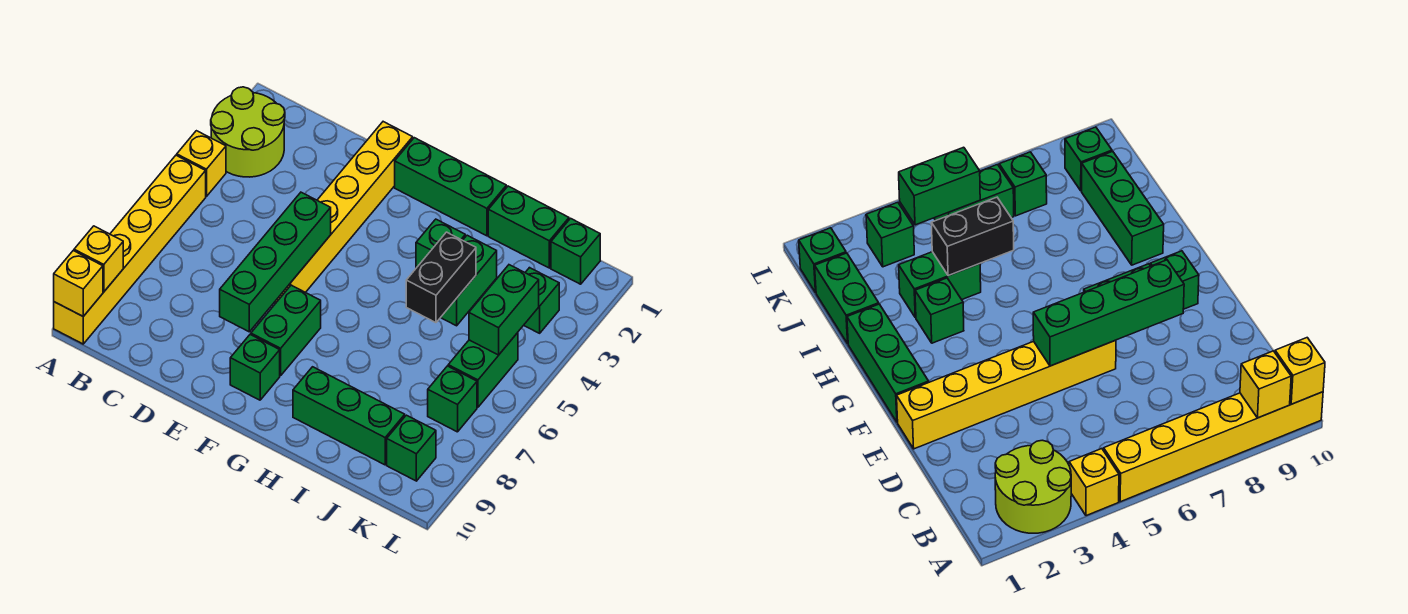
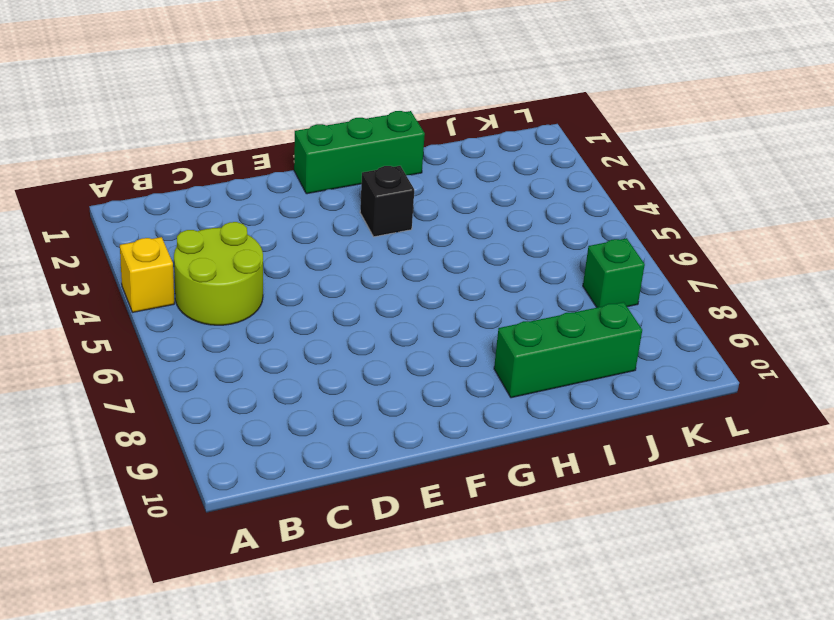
lime round brick B4:C5 level 1 -> lime round brick A2:B3 level 1
black brick G3 level 1 -> none
none -> yellow brick A5:A10 level 1
none -> yellow brick E1:E6 level 1
none -> green brick F7:F8 level 1

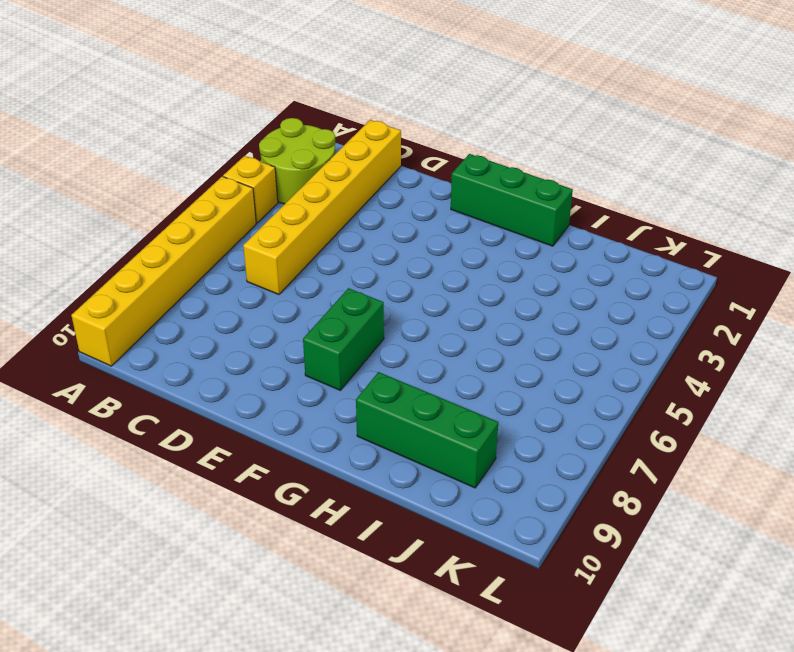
yellow brick C1:C6 level 1 -> yellow brick E1:E6 level 1
none -> green brick F9 level 1
none -> green brick H3 level 1
none -> green brick I1:J1 level 1

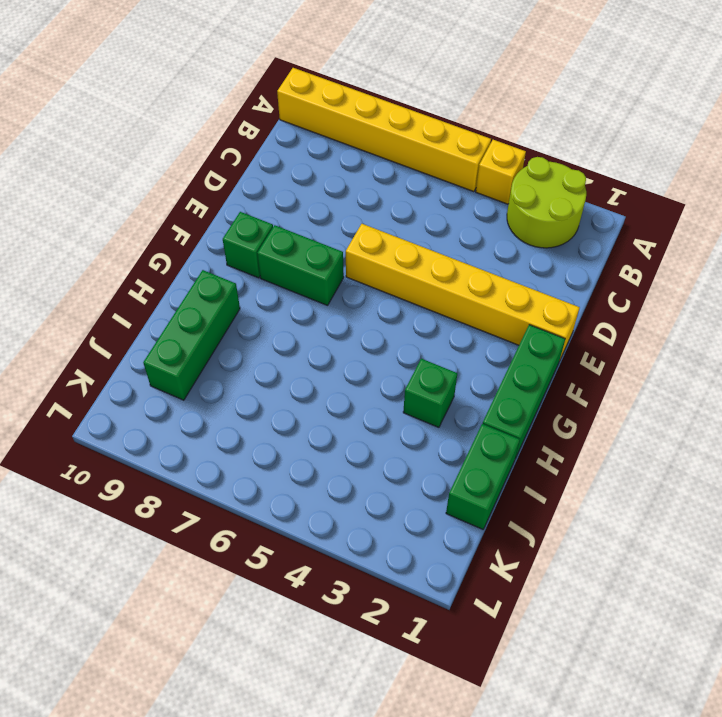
none -> green brick I3:I4 level 1
none -> green brick K1 level 1
none -> green brick K3 level 1

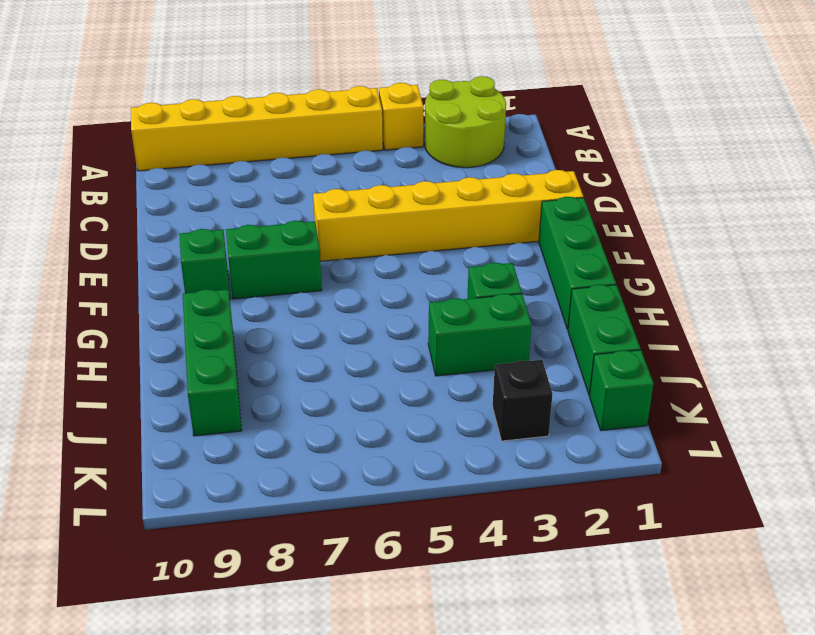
black brick K3 level 1 -> green brick K3 level 1
none -> green brick K5:K6 level 1
none -> green brick K7 level 1
none -> green brick K9 level 1

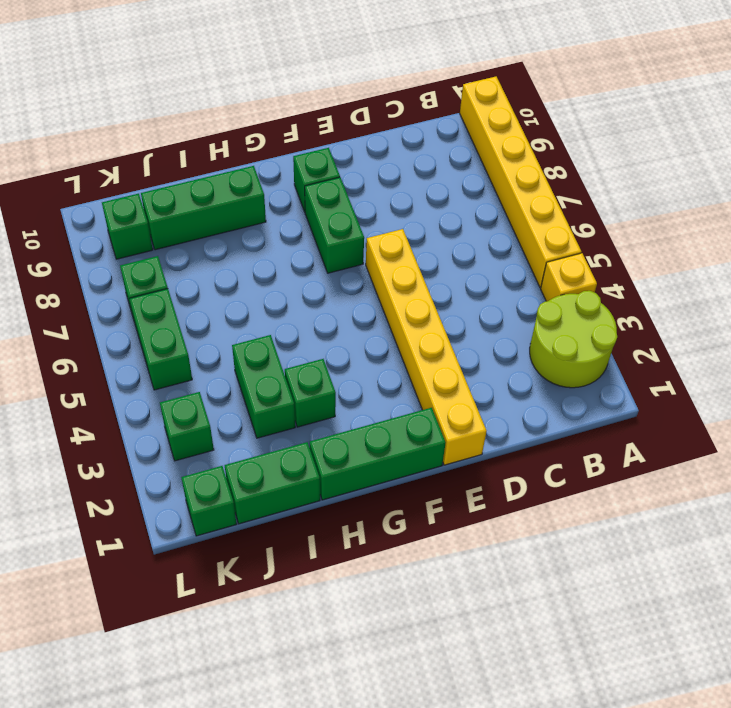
none -> yellow brick A9 level 2
none -> yellow brick A10 level 2
none -> green brick E5:E8 level 2

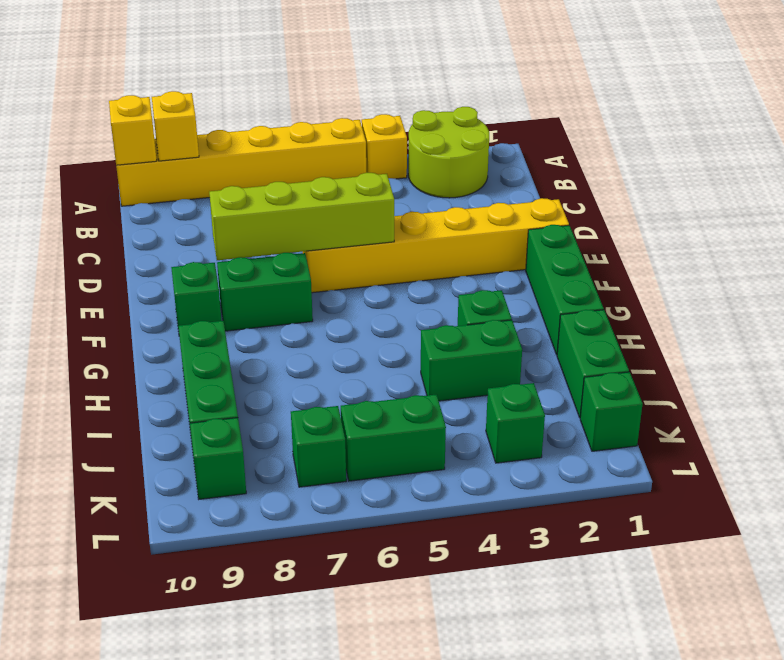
lime brick E5:E8 level 2 -> green brick E5:E8 level 2
none -> black brick I4:I5 level 2
none -> green brick K4:K5 level 2

